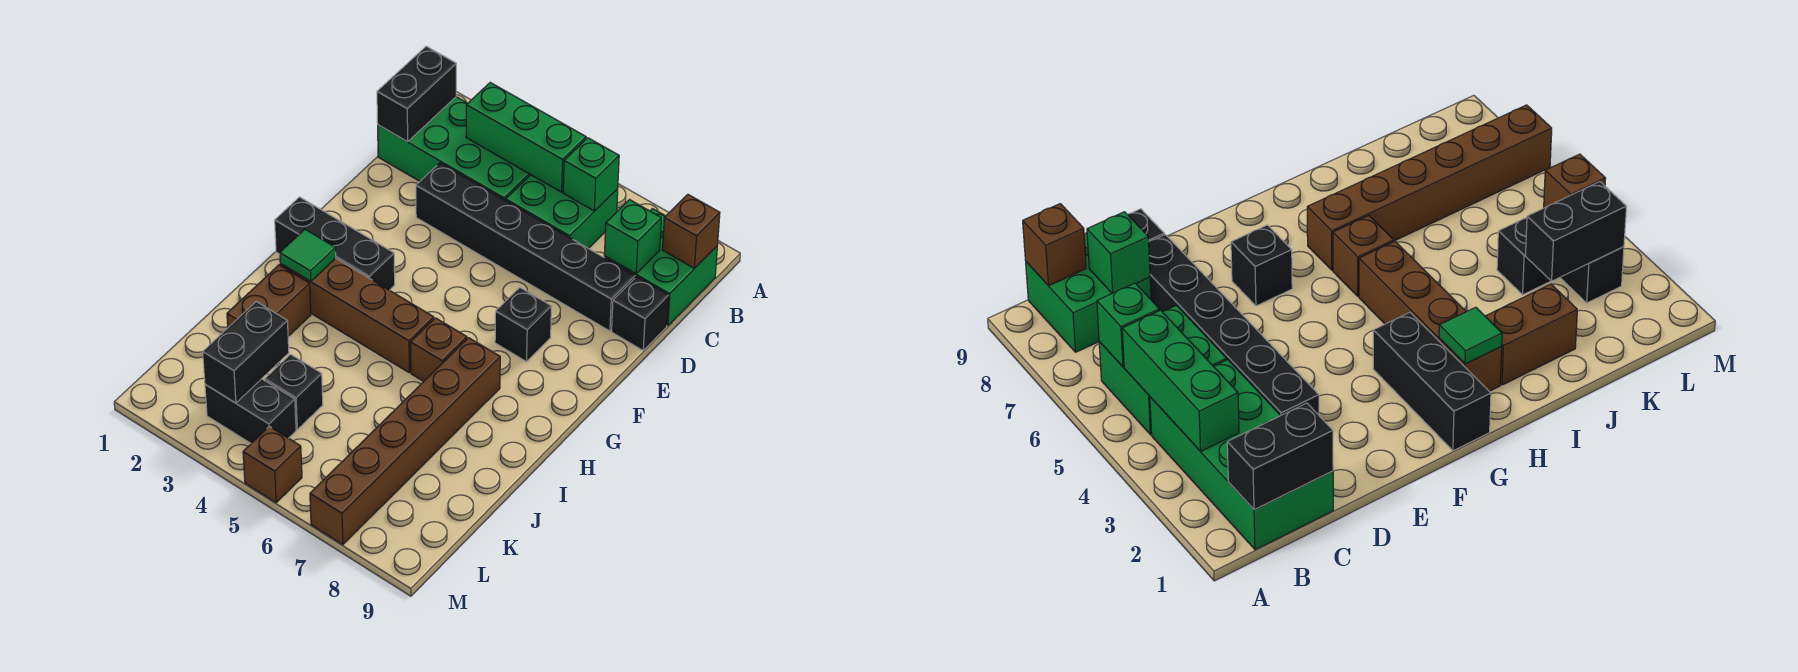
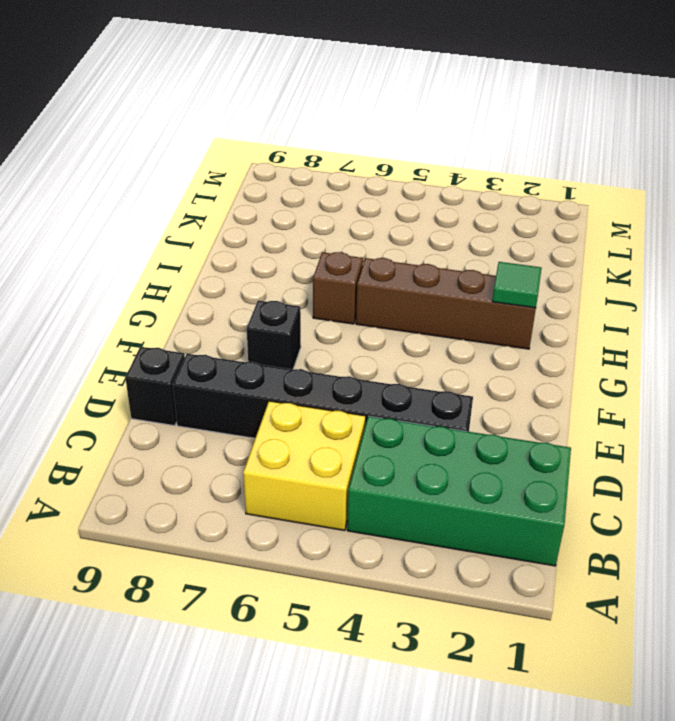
yellow brick B5:C6 level 1 -> green brick B5:C6 level 1
none -> green brick B8:C9 level 1
none -> black brick G1:G3 level 1
none -> brown brick H7:M7 level 1

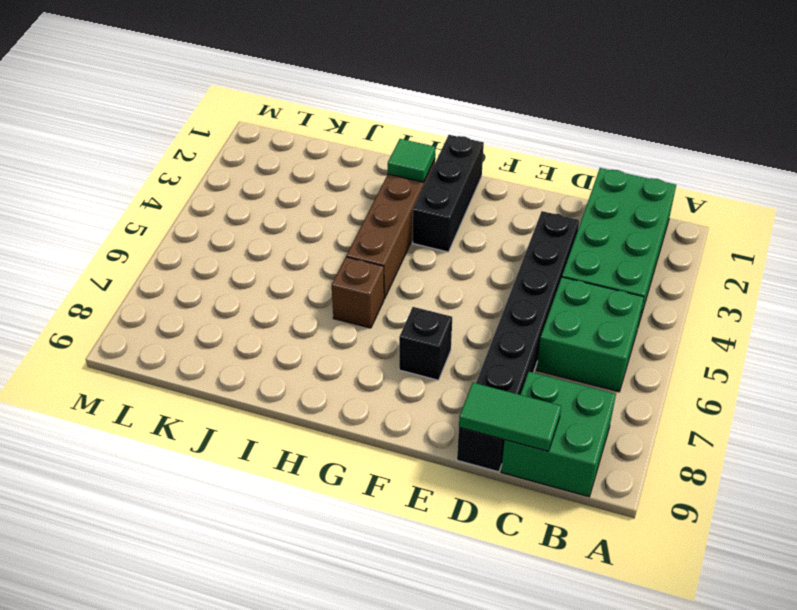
green tile C9:D9 level 2 -> none
none -> brown brick H7:M7 level 1
none -> brown brick I2:J2 level 1
none -> black brick K4 level 1

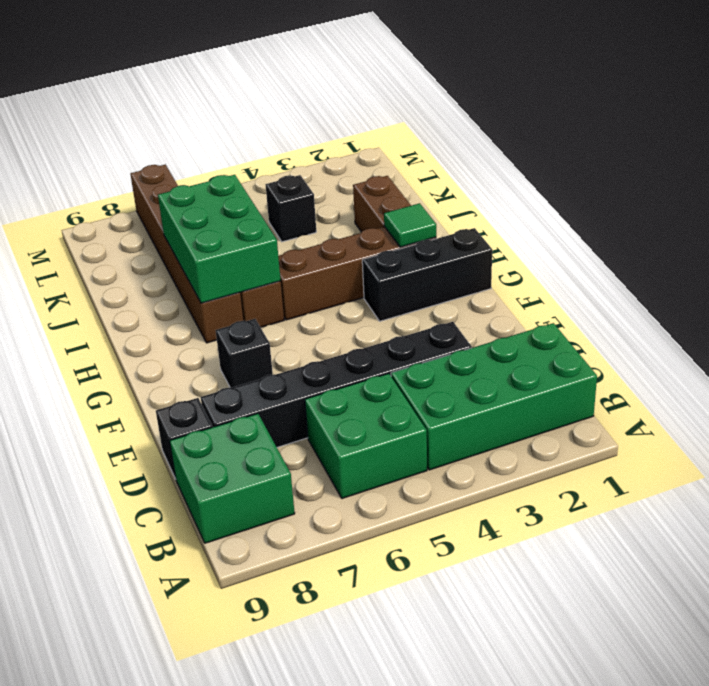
green brick H6:J7 level 2 -> none
none -> black brick L3:L4 level 1
none -> brown brick M5 level 1
none -> black brick B1:C1 level 2

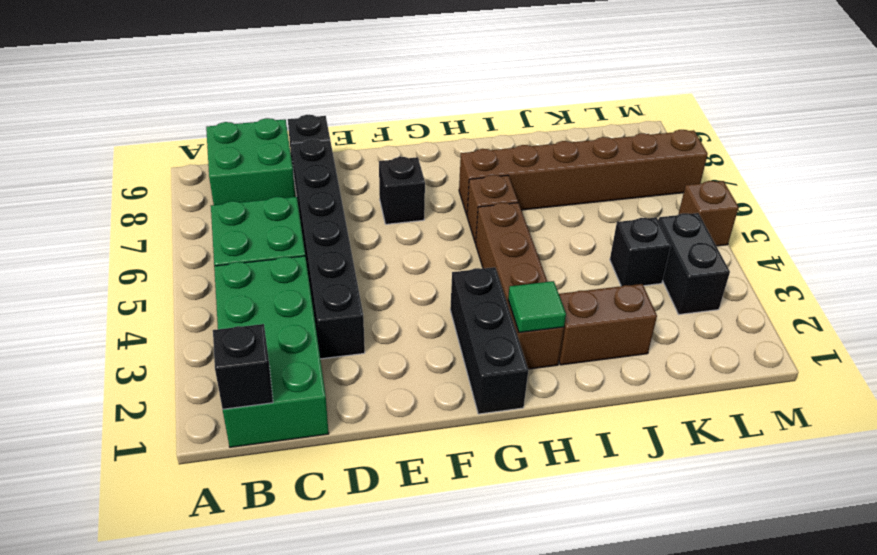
black brick B1 level 2 -> black brick B1:C1 level 2
none -> green brick B3:B5 level 2
none -> green brick B6 level 2
none -> brown brick B9 level 2

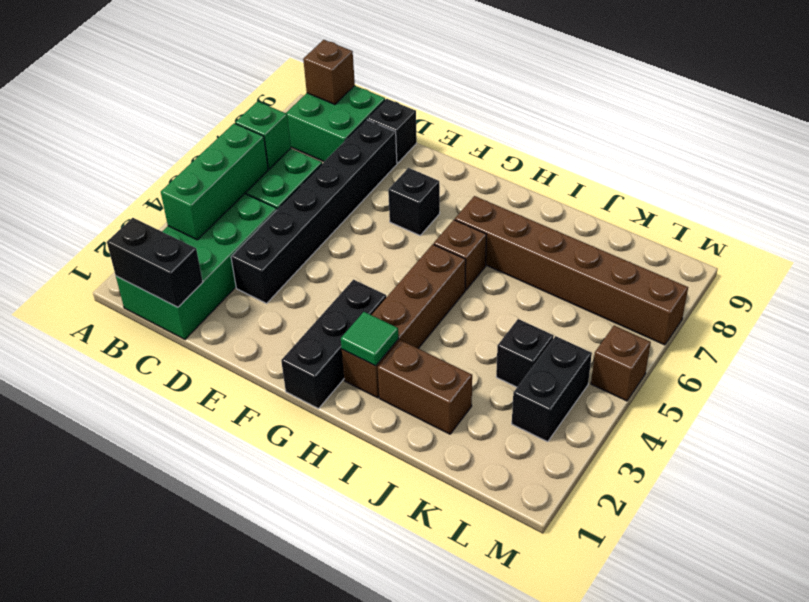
none -> green brick C8 level 2
none -> black brick K3:L3 level 2

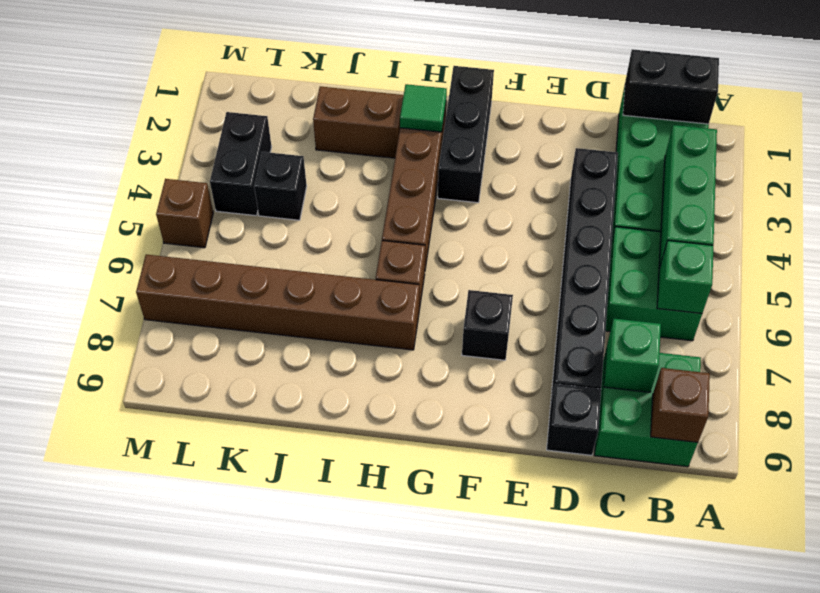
none -> black brick K3:L3 level 2

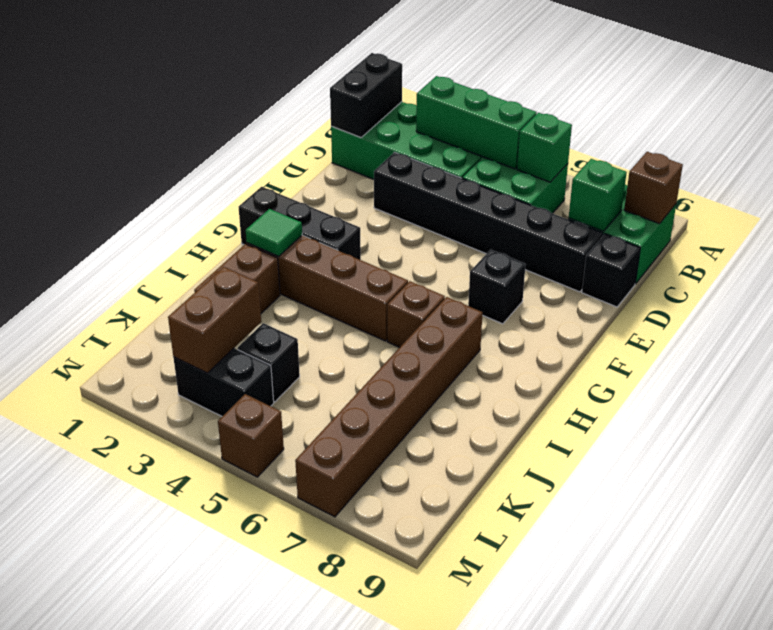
brown brick K3:L3 level 2 -> black brick K3:L3 level 2

